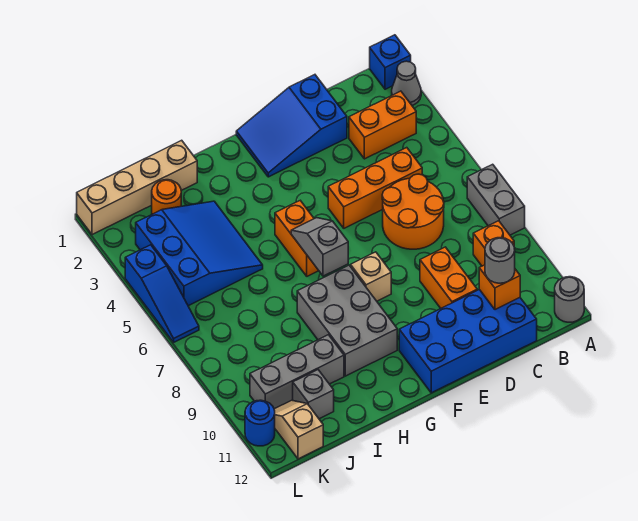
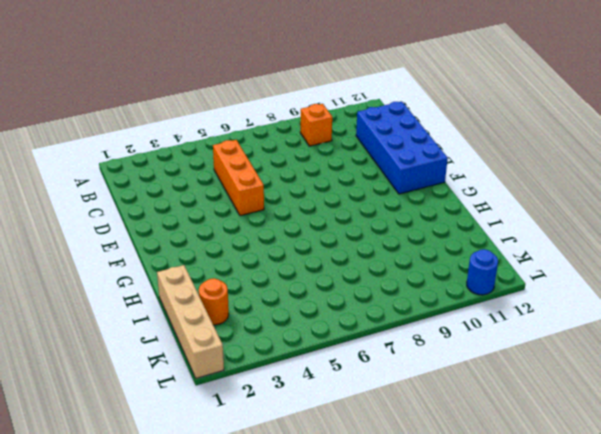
none -> blue brick A1 level 1
none -> grey cone A2 level 1
none -> grey brick A7:A8 level 1

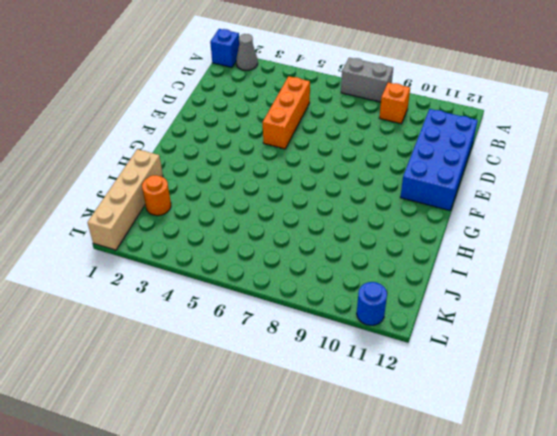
none -> grey round brick A12 level 1
none -> orange brick B3:C3 level 1
none -> orange round brick C6:D7 level 1

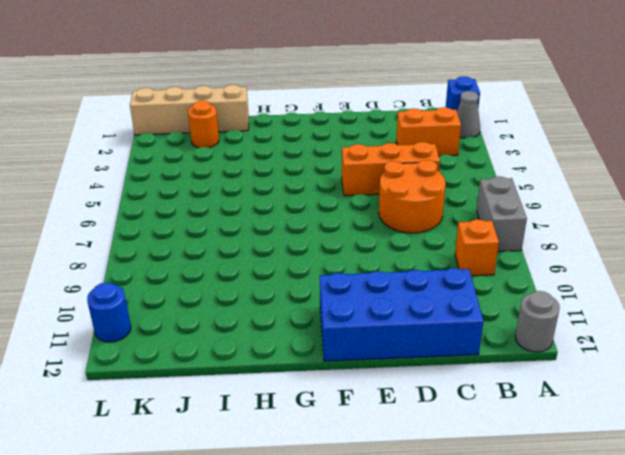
none -> blue slope D1:F2 level 1 top D
none -> orange brick D9:D10 level 1
none -> tan brick F8 level 1

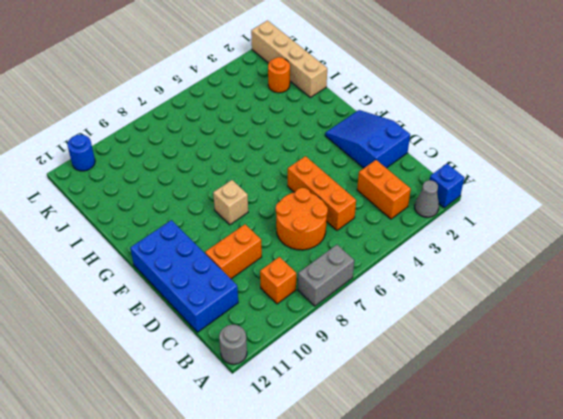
none -> orange brick G5:G6 level 1
none -> grey brick G8:H10 level 1
none -> blue slope I3:K5 level 1 top K

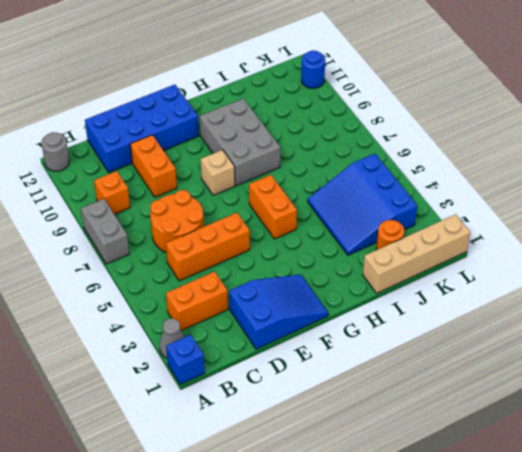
none -> grey brick I10:K10 level 1
none -> grey brick J11 level 1
none -> tan slope K11:K12 level 1 top 12

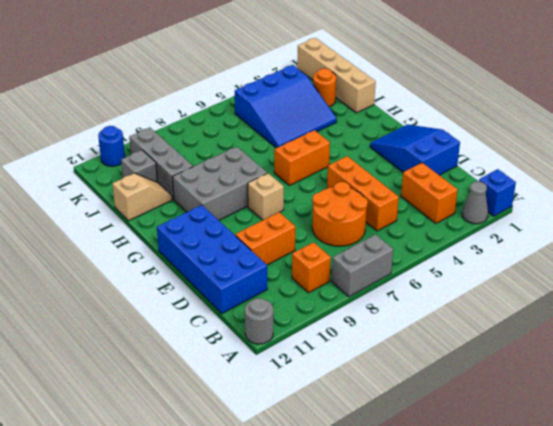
tan slope I11:I12 level 1 top 12 -> tan slope K11:K12 level 1 top 12
none -> blue slope L4:L6 level 1 top 4
none -> orange brick C11 level 2
none -> grey slope G6:G7 level 2 top 7

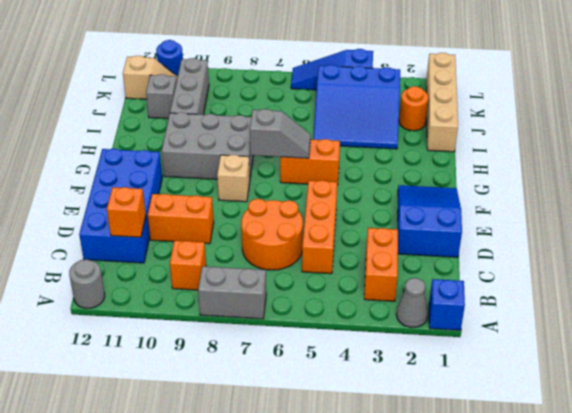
none -> grey round brick C11 level 3

